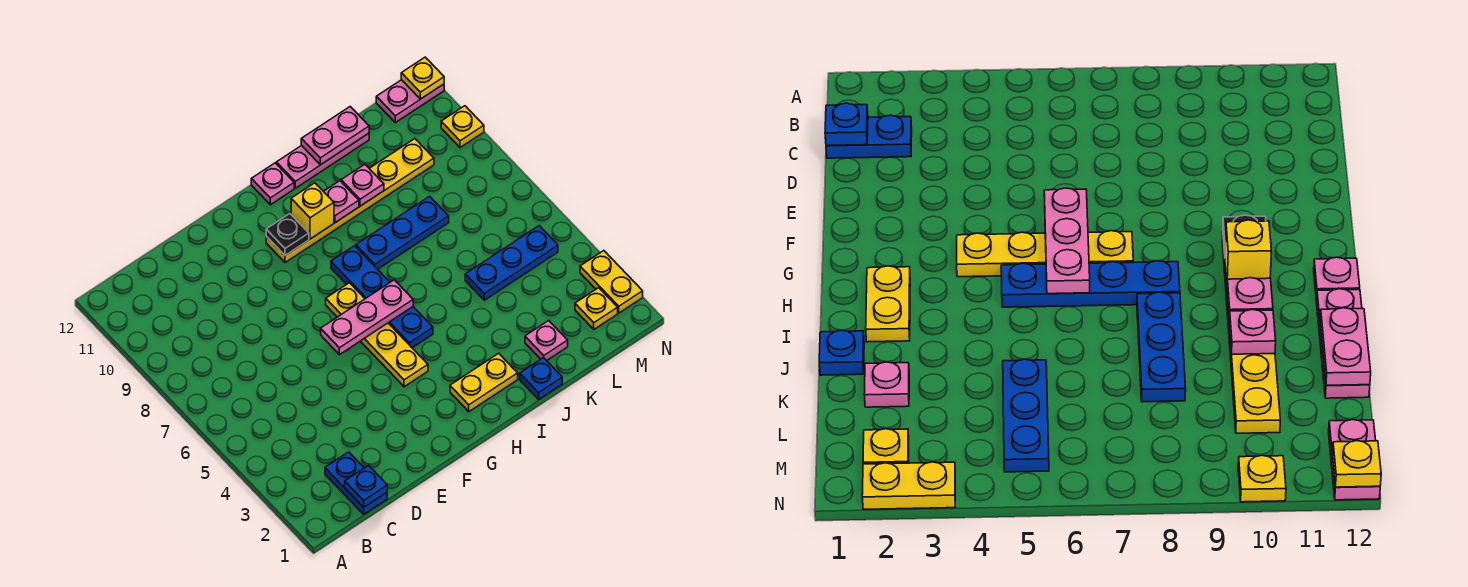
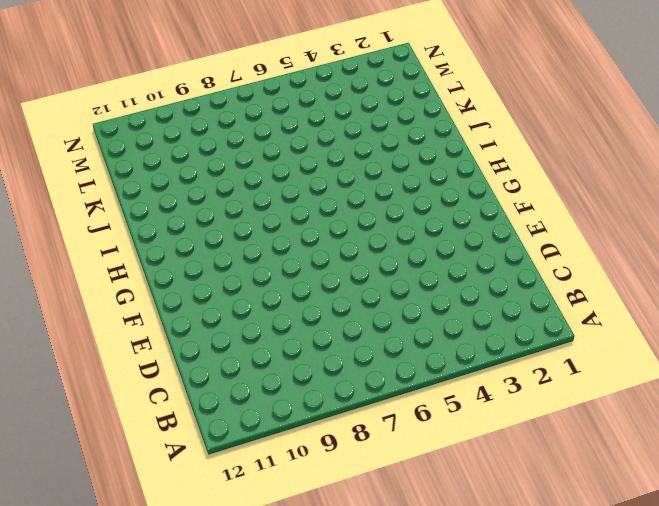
none -> blue plate C1:C2 level 1
none -> yellow plate G4:G7 level 1
none -> yellow plate G10:L10 level 1

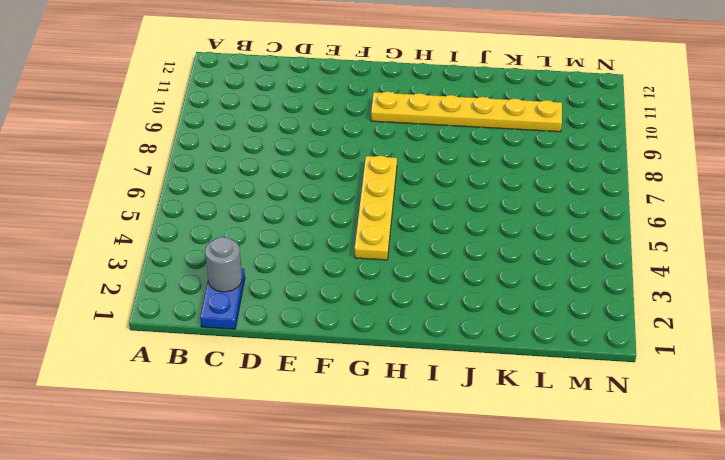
grey round brick C2 level 2 -> none
none -> yellow plate H2:I2 level 1
none -> blue plate H5:H8 level 1
none -> pink plate H12 level 1

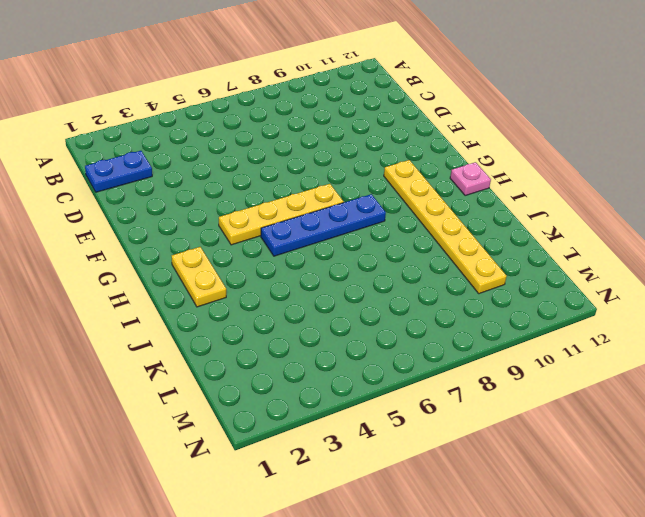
none -> blue plate I8:K8 level 1
none -> pink plate I12:K12 level 1
none -> blue plate J1 level 1

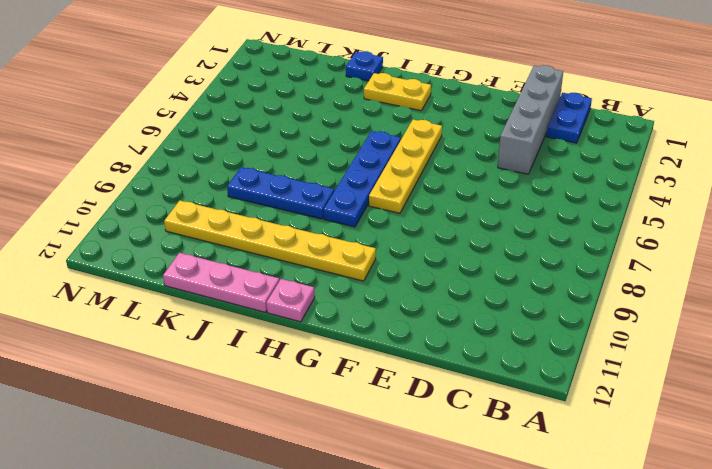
grey brick D1:D4 level 1 -> none
none -> pink plate K2 level 1
none -> blue plate K5:M5 level 1
none -> yellow plate M2 level 1

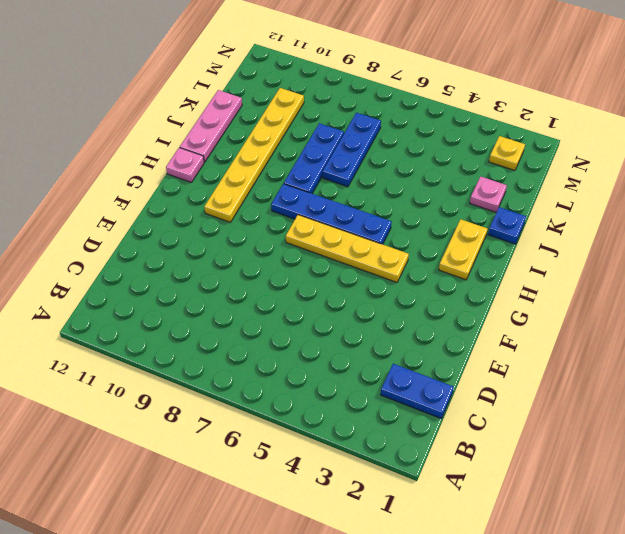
blue plate J7:L7 level 1 -> blue plate K5:M5 level 1
none -> pink plate M12:N12 level 1
none -> yellow plate N2:N3 level 1
none -> yellow plate N10 level 1

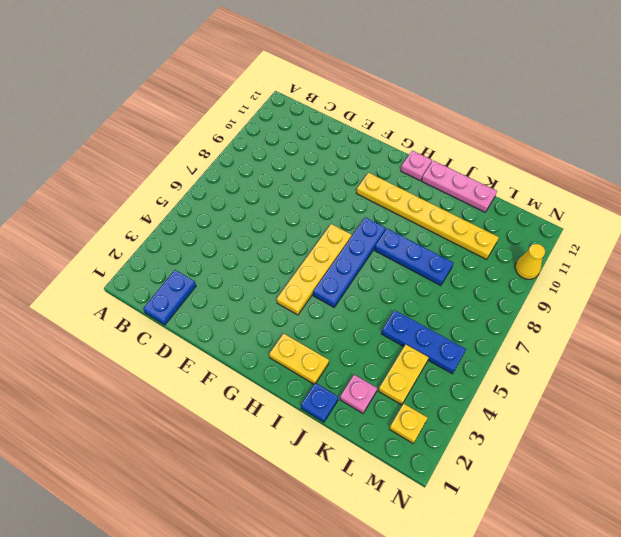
yellow plate L3:L4 level 1 -> yellow plate N2:N3 level 1
yellow cone N10 level 1 -> yellow plate N10 level 1
none -> pink plate M12:N12 level 1
none -> blue plate C1 level 2
none -> pink plate F6:H6 level 2

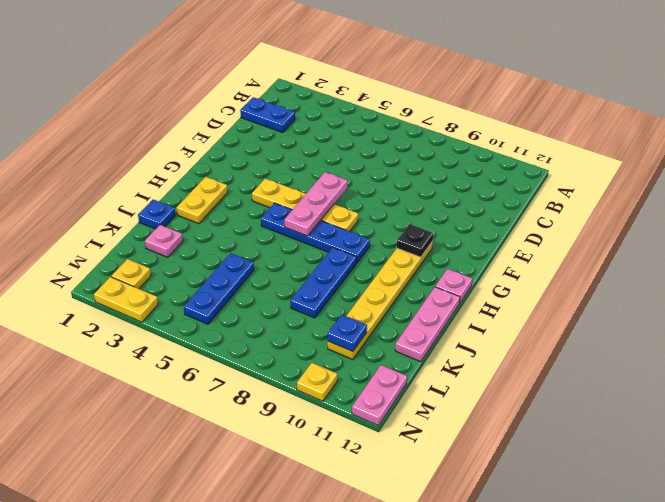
blue plate L10 level 2 -> blue plate C1 level 2
none -> yellow brick H10 level 2
none -> pink plate I10 level 2
none -> pink plate J10 level 2

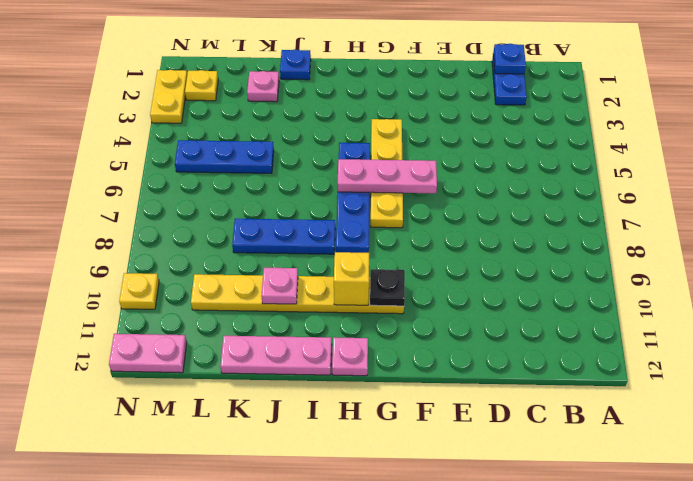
none -> yellow plate H2:I2 level 1
none -> pink plate I10 level 2
none -> pink plate J12:K12 level 2

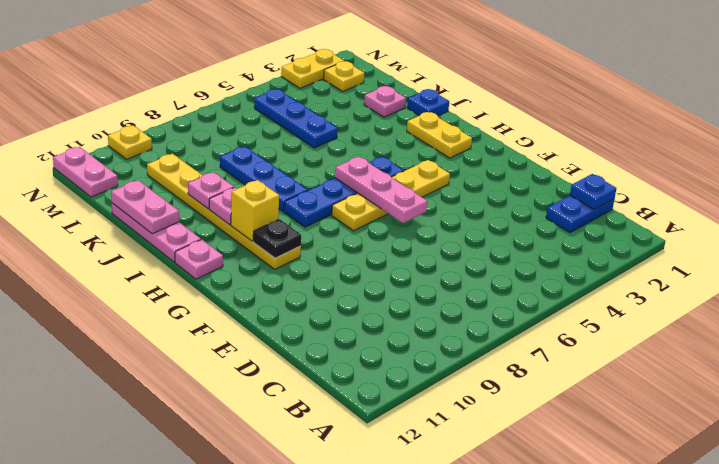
none -> yellow plate N12 level 2

